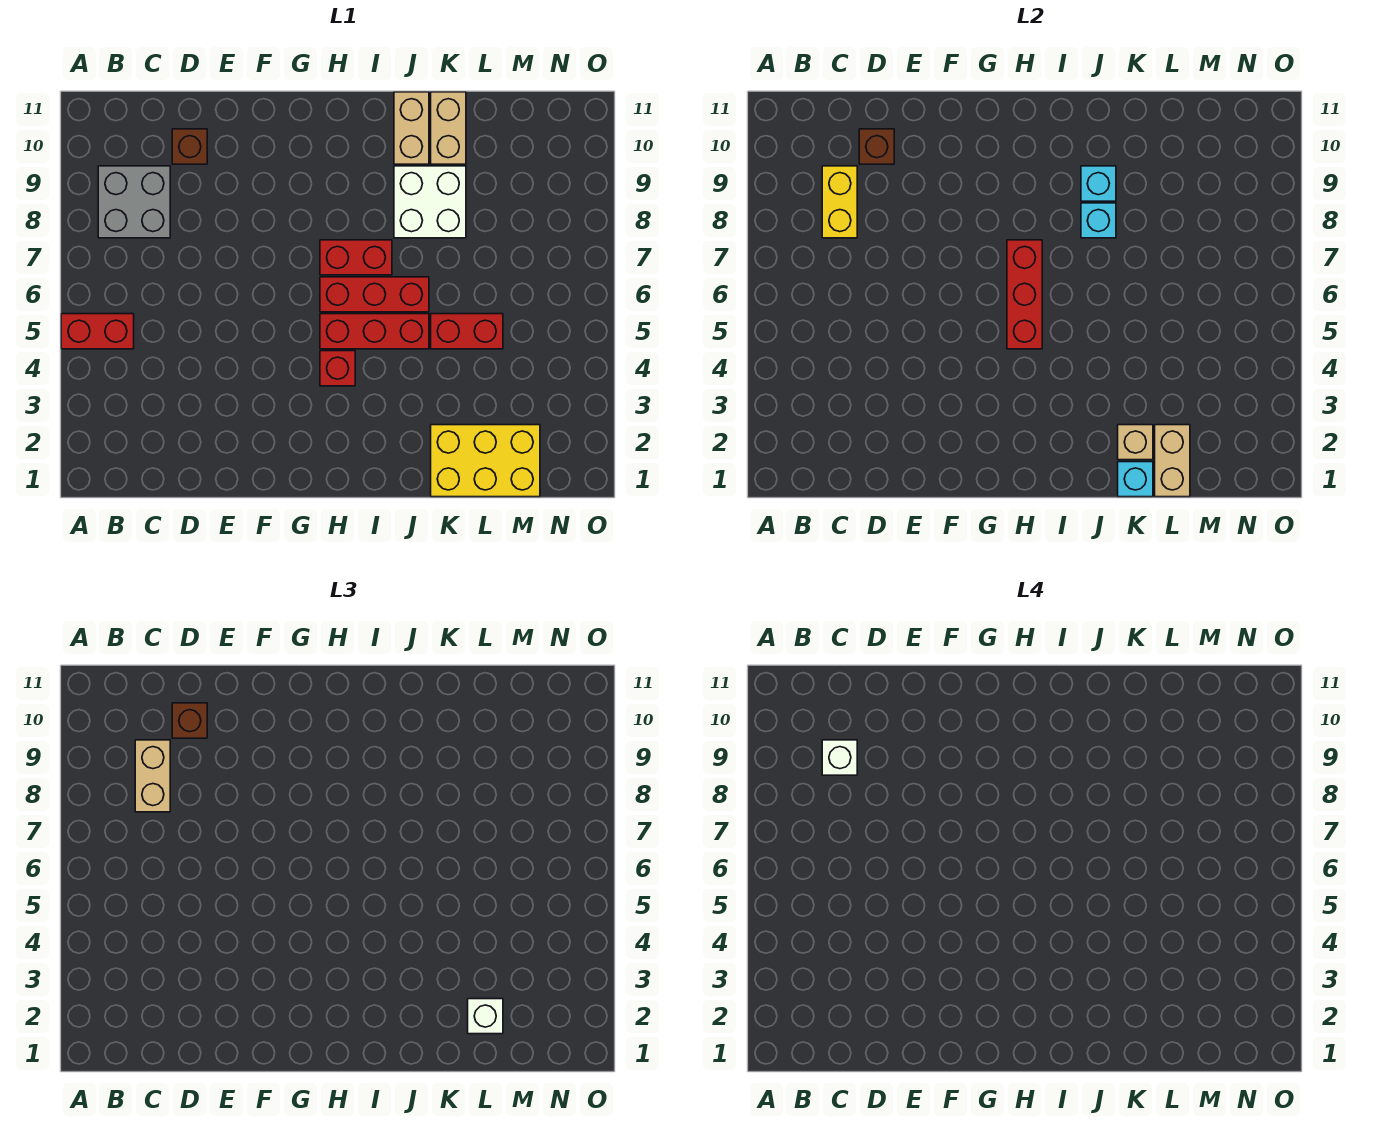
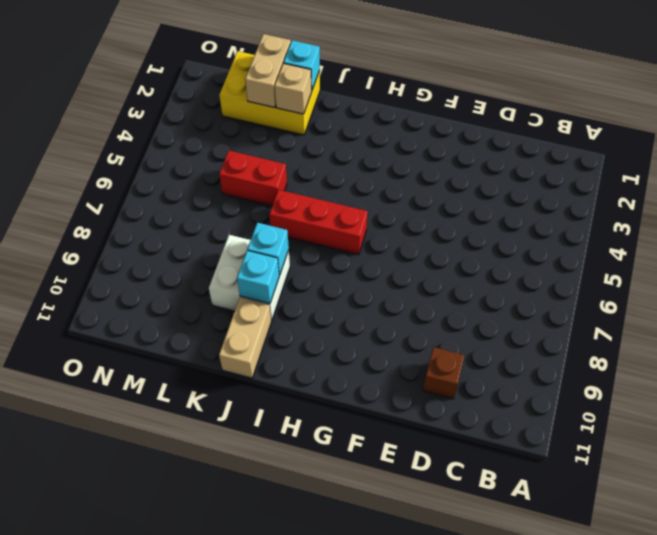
none -> red brick A5:B5 level 1
none -> grey brick B8:C9 level 1
none -> red brick H4 level 1

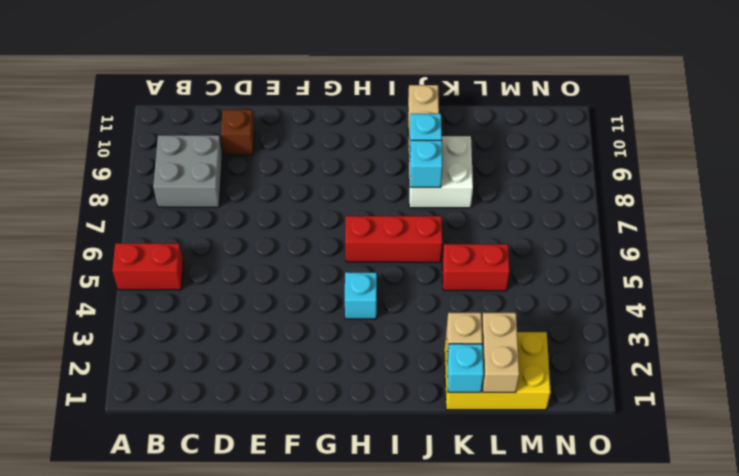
cyan brick H4 level 1 -> red brick H4 level 1
none -> red brick H5:J5 level 1
none -> red brick H7:I7 level 1
none -> tan brick K10:K11 level 1

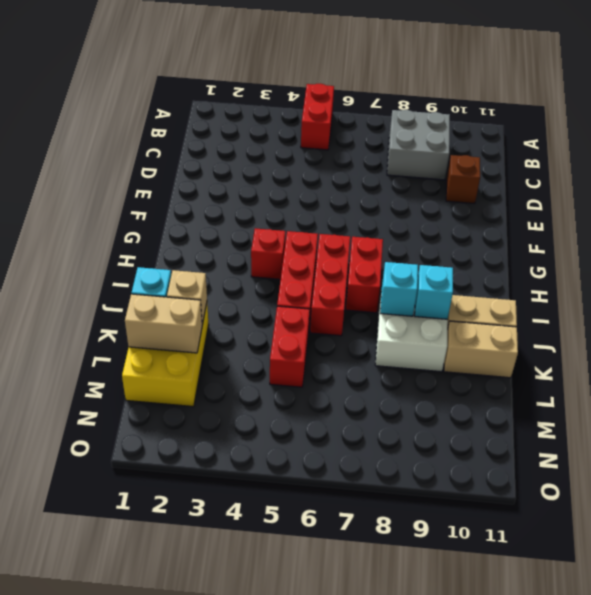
none -> yellow brick C8:C9 level 2
none -> brown brick D10 level 2
none -> red brick H5:H7 level 2

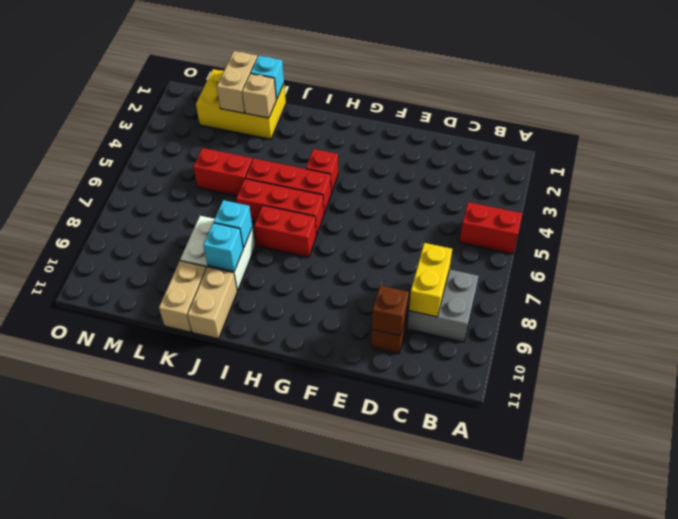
none -> red brick H5:H7 level 2
none -> tan brick C8:C9 level 3
none -> brown brick D10 level 3

